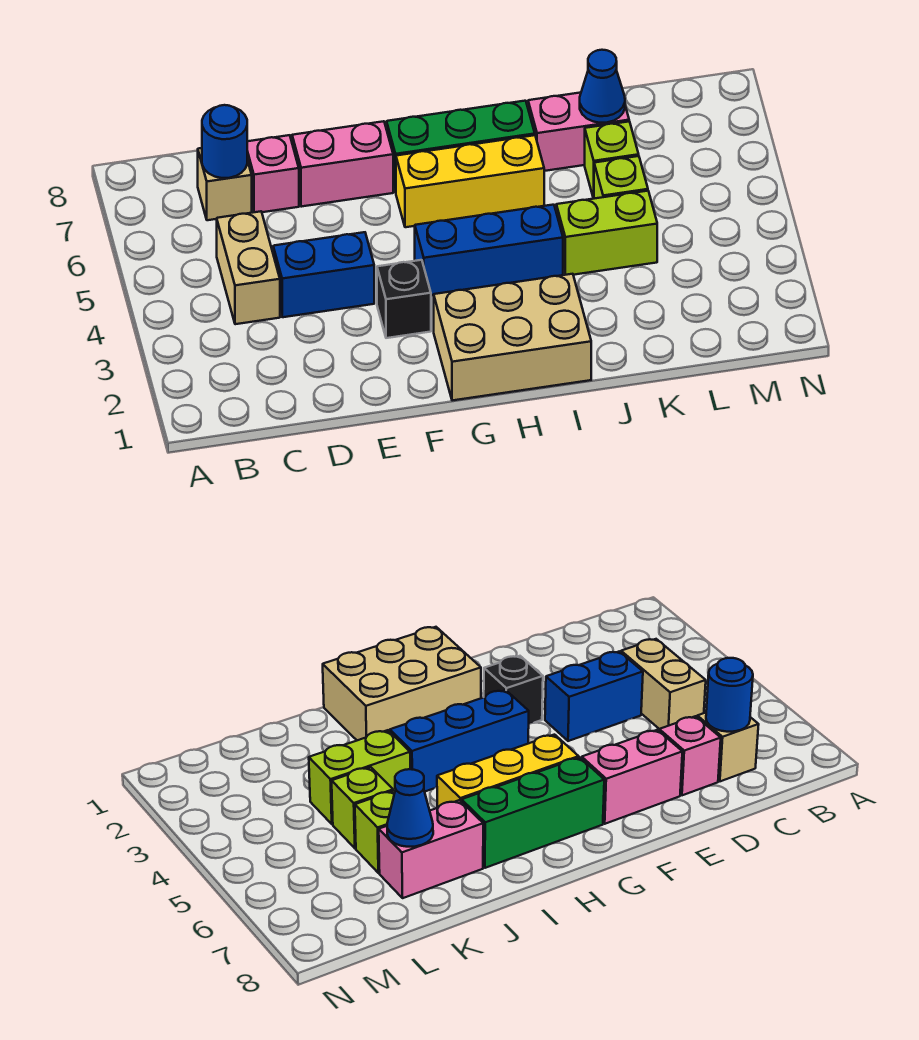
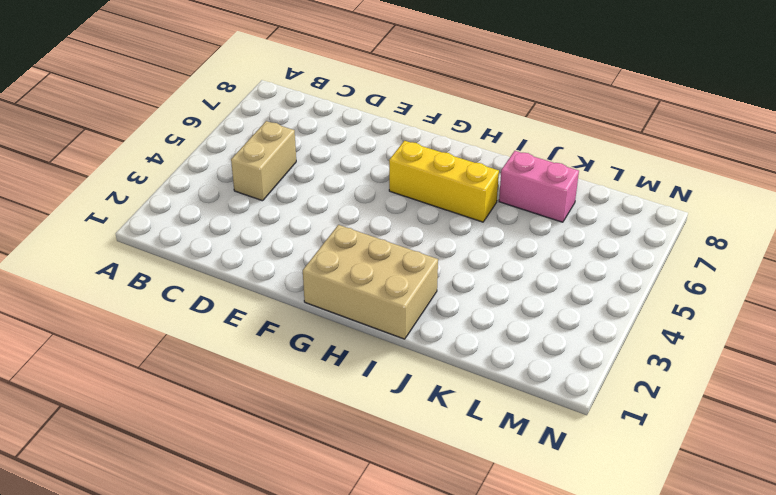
none -> tan brick C7 level 1
none -> blue brick D4:E4 level 1
none -> pink brick D7 level 1

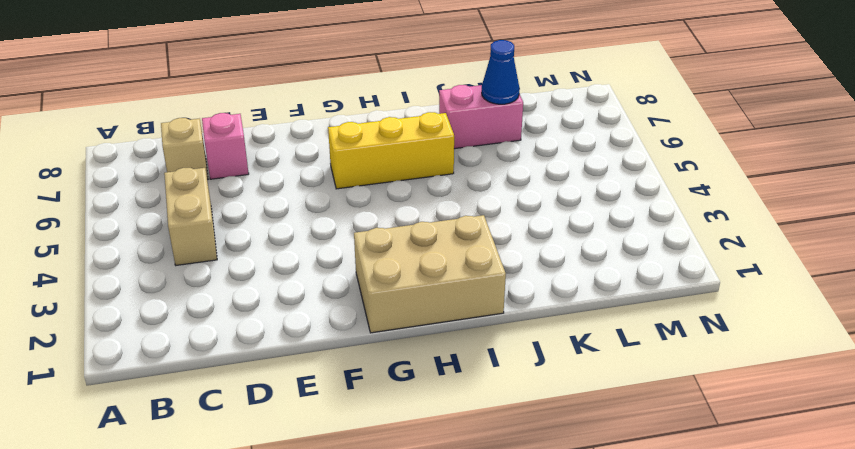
none -> blue brick D4:E4 level 1
none -> pink brick E7:F7 level 1
none -> black brick F3 level 1

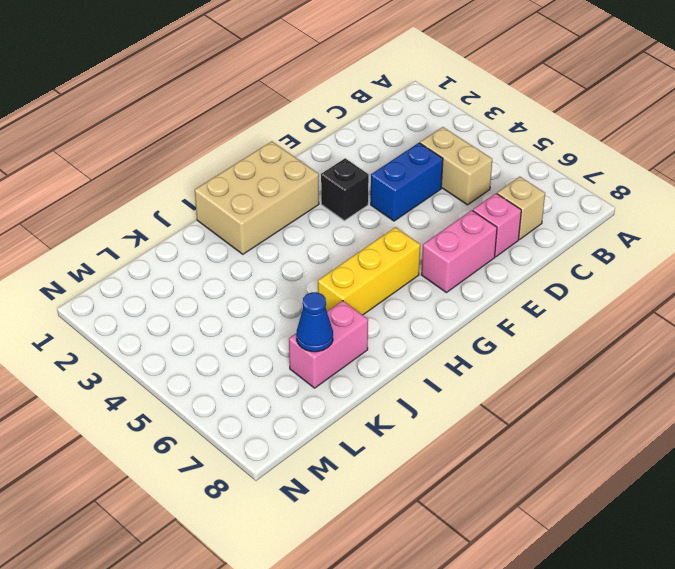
none -> blue brick G4:I4 level 1
none -> green brick G7:I7 level 1
none -> lime brick J4:K4 level 1

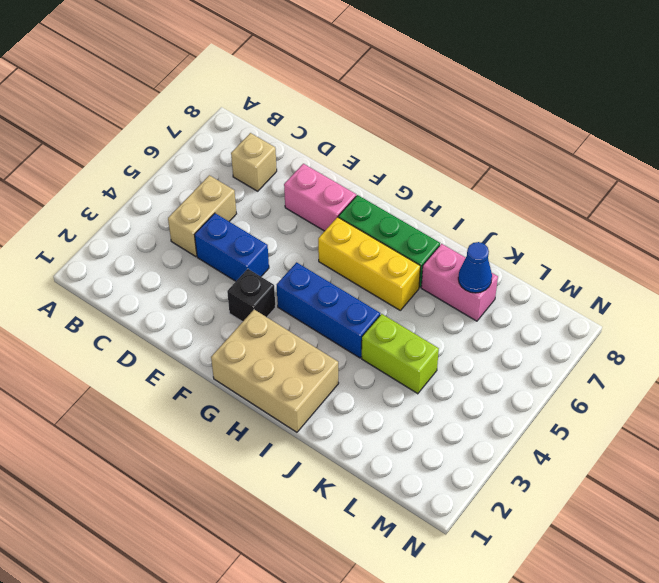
none -> pink brick D7 level 1
none -> lime brick K5 level 1
none -> lime brick K6 level 1

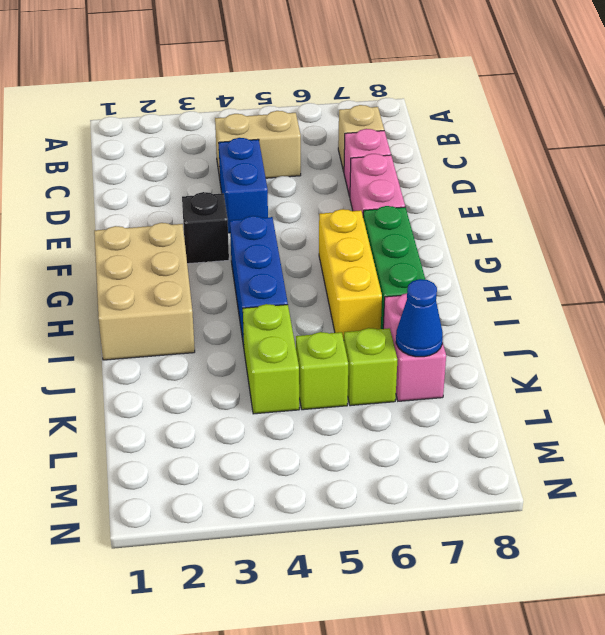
none -> blue round brick C7 level 2

